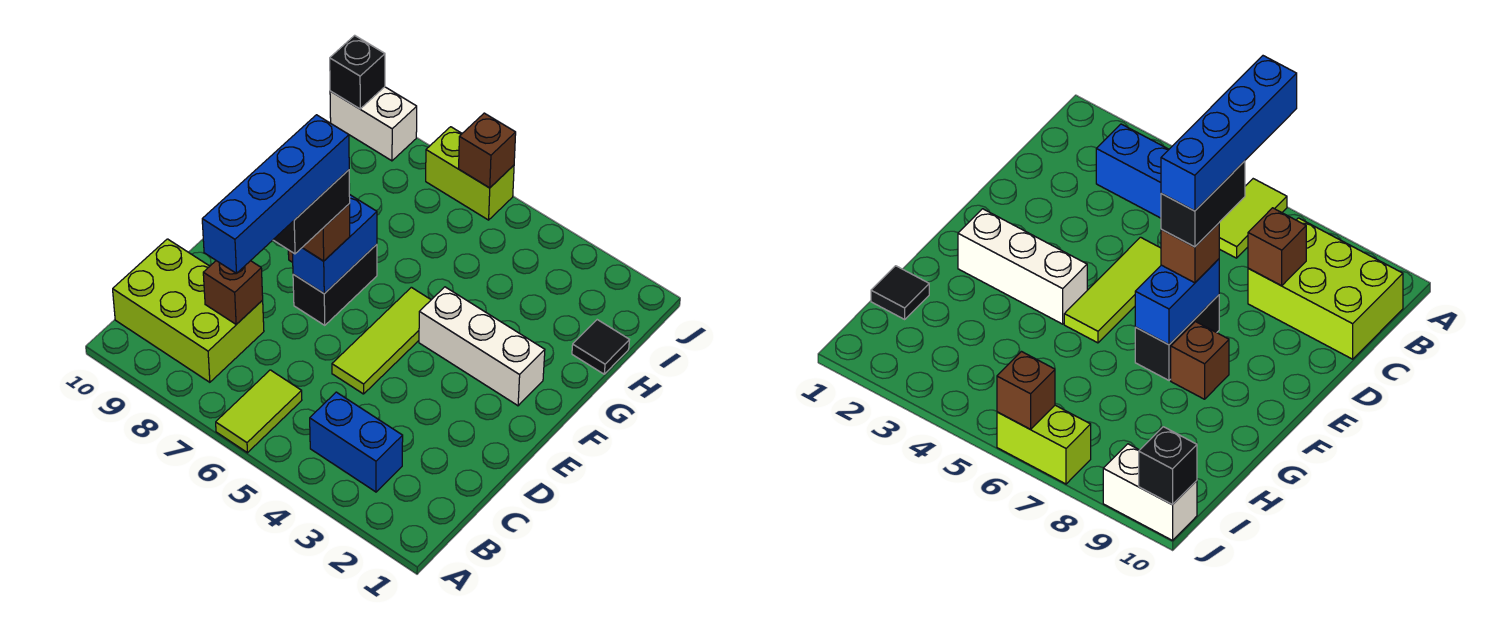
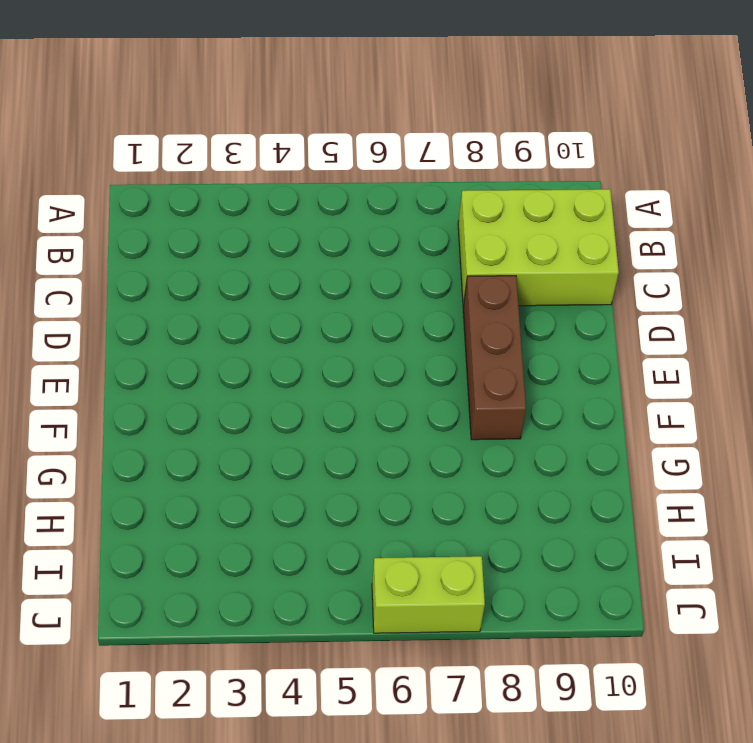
brown brick D8:F8 level 1 -> brown brick F8 level 1
none -> lime tile A6:B6 level 1
none -> blue brick B3:B4 level 1
none -> lime tile D5:F5 level 1

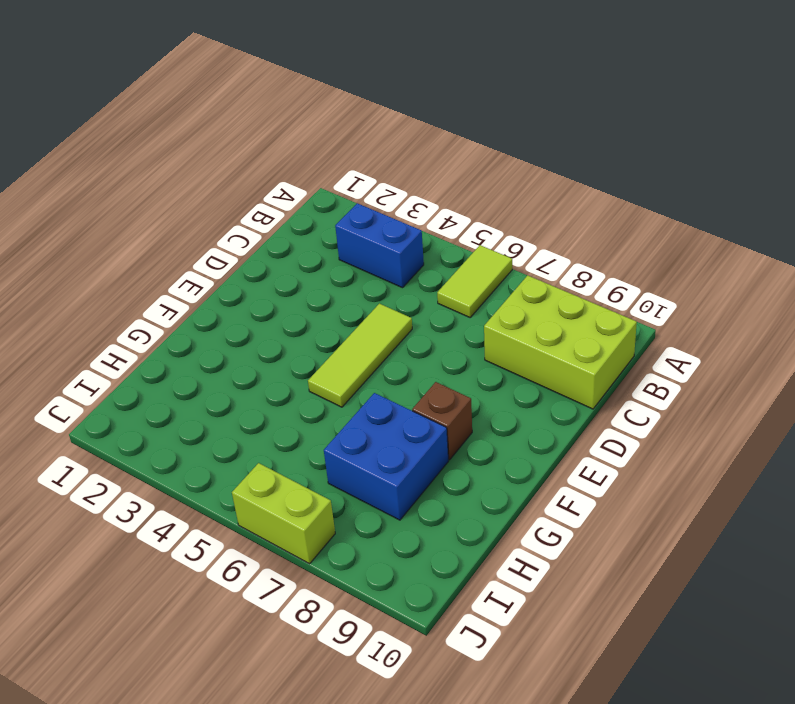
blue brick G7:H8 level 1 -> none
none -> black brick E7:F7 level 1
none -> white brick F2:F4 level 1
none -> black tile H1 level 1

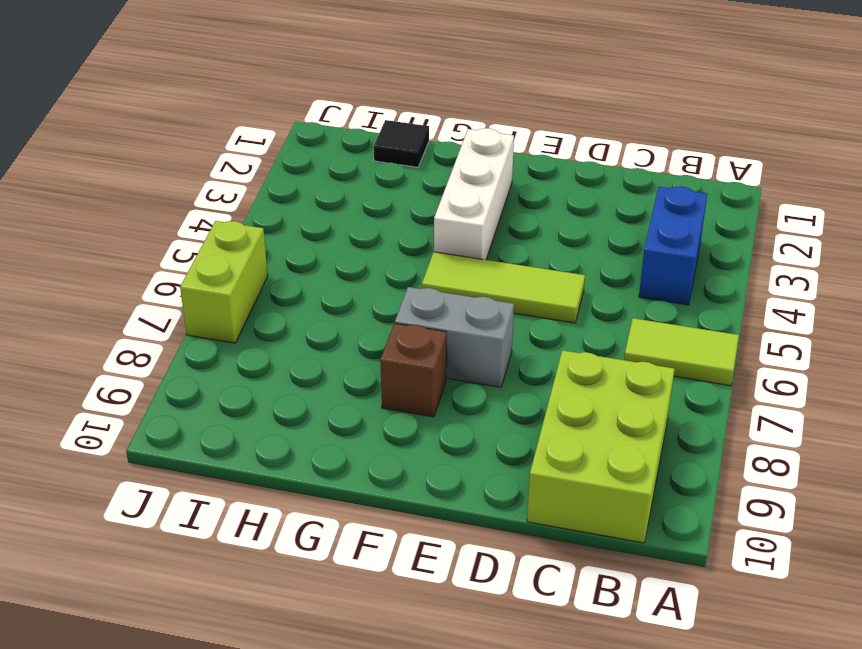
grey brick E7:F7 level 1 -> black brick E7:F7 level 1
none -> white brick J9:J10 level 1
none -> brown brick C8 level 2
none -> blue brick E7:F7 level 2

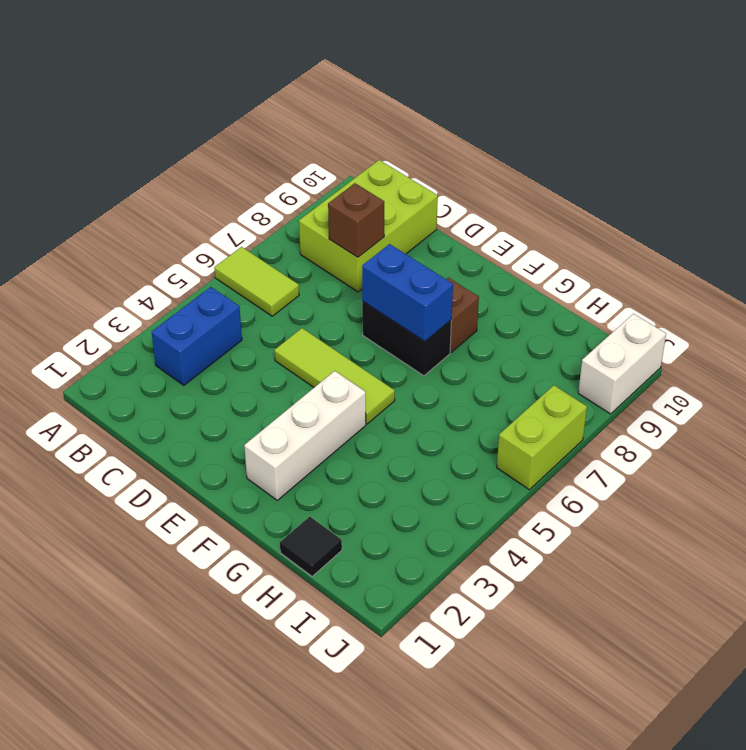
none -> brown brick J6 level 2
none -> black brick J10 level 2
none -> brown brick E7 level 3

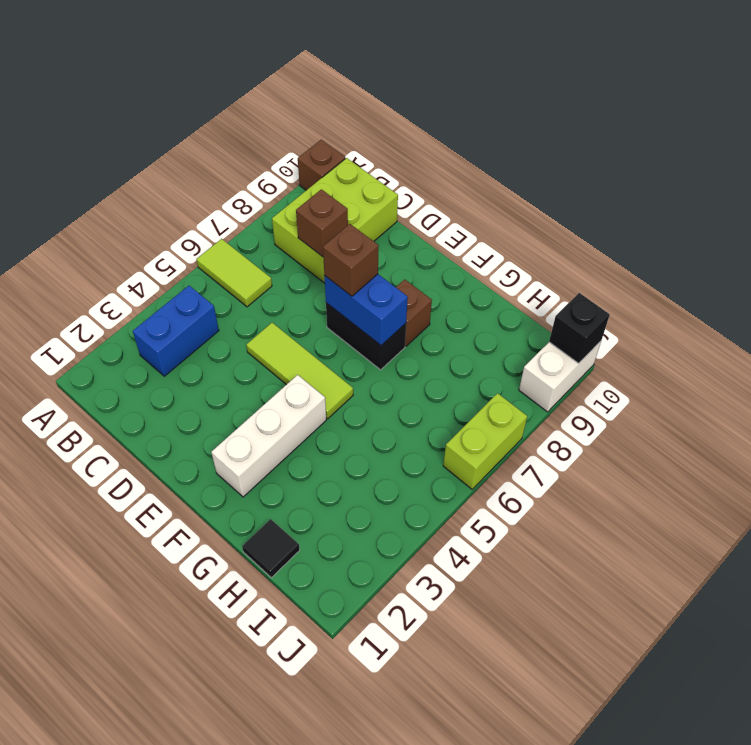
brown brick A10 level 1 -> brown brick J6 level 2
none -> black brick D7:E7 level 4
none -> blue brick B7:E7 level 5

